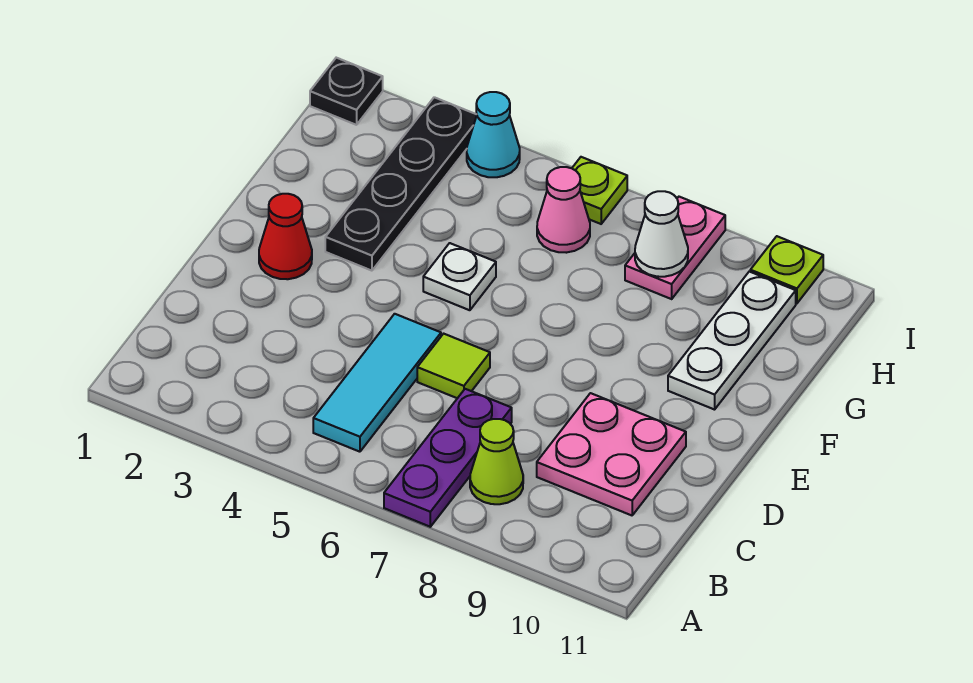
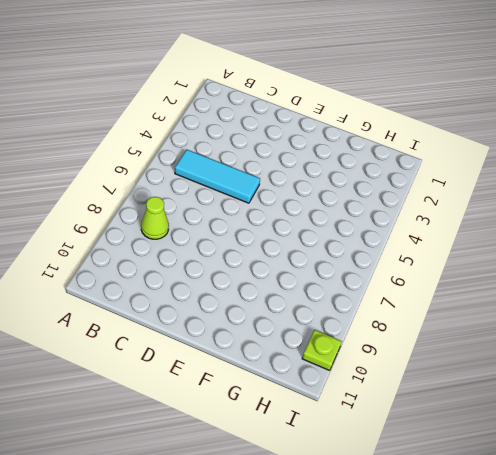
none -> purple plate A7:C7 level 1
none -> pink plate C9:D10 level 1
none -> lime tile D6 level 1

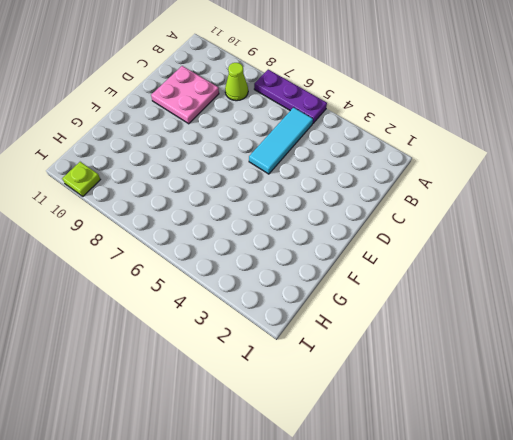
purple plate A5:A7 level 1 -> purple plate A7:C7 level 1
none -> lime tile D6 level 1
none -> red cone E2 level 1
none -> black plate F3:I3 level 1

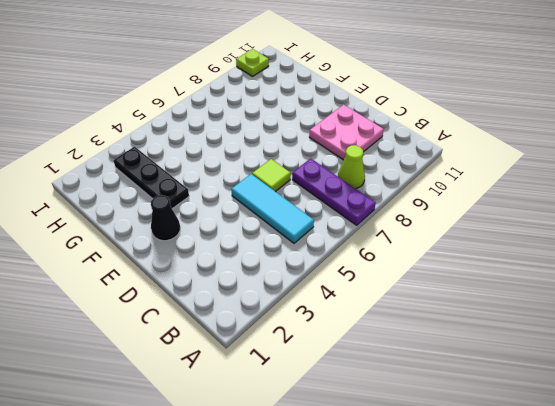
black cone E2 level 1 -> red cone E2 level 1
black plate F3:H3 level 1 -> black plate F3:I3 level 1
none -> white plate F5 level 1
none -> white plate F10:H10 level 1
none -> pink cone H6 level 1

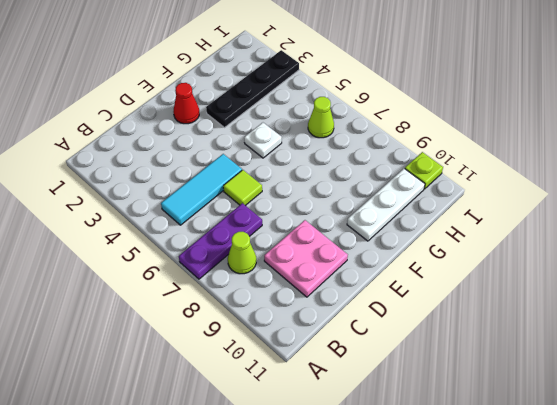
lime cone H6 level 1 -> pink cone H6 level 1
none -> pink plate H8:I8 level 1
none -> black plate I1 level 1
none -> cyan cone I4 level 1

